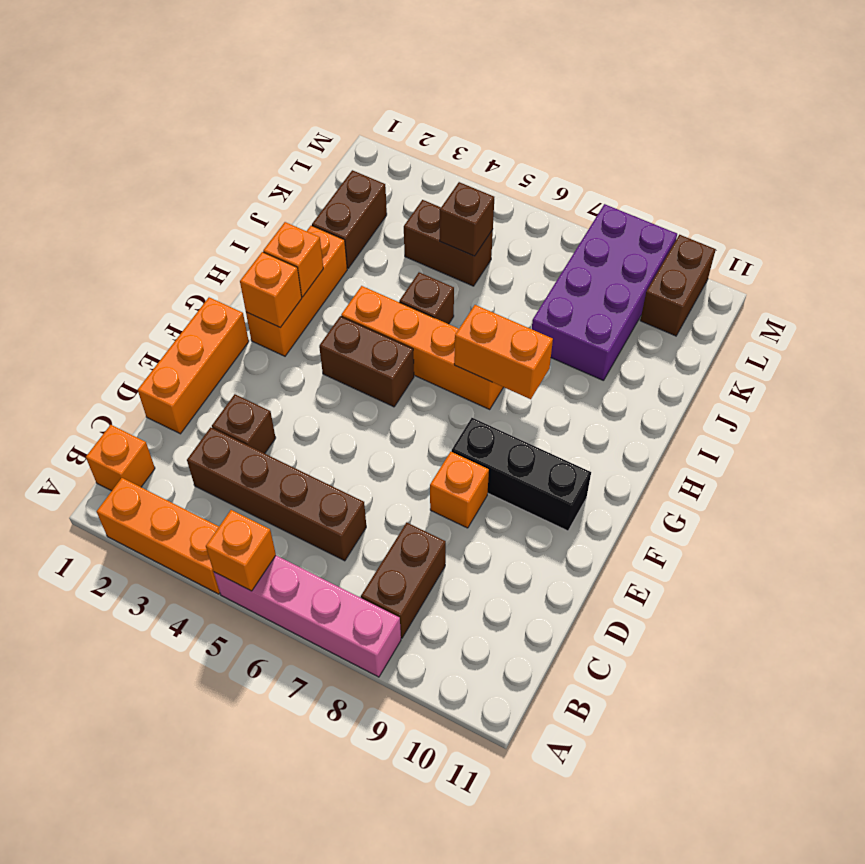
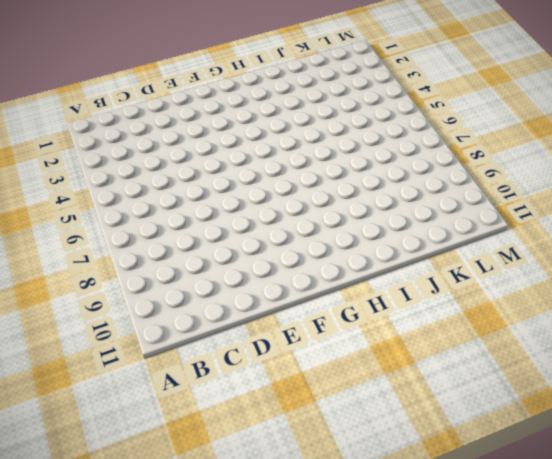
none -> orange brick A2:A4 level 1
none -> pink brick A5:A8 level 1
none -> orange brick B1 level 1

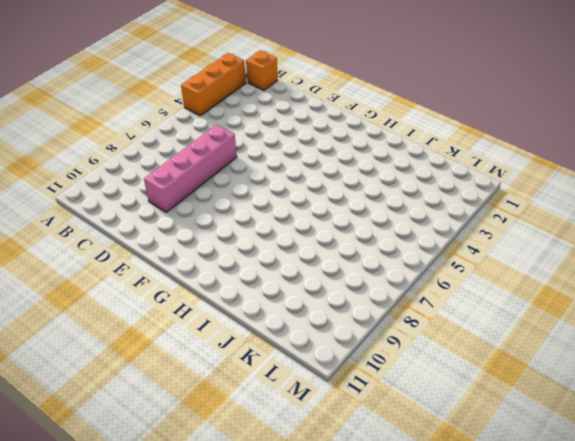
pink brick D6:D9 level 1 -> pink brick A5:A8 level 1
none -> brown brick B8:C8 level 1
none -> brown brick C3:C6 level 1
none -> orange brick D1:F1 level 1

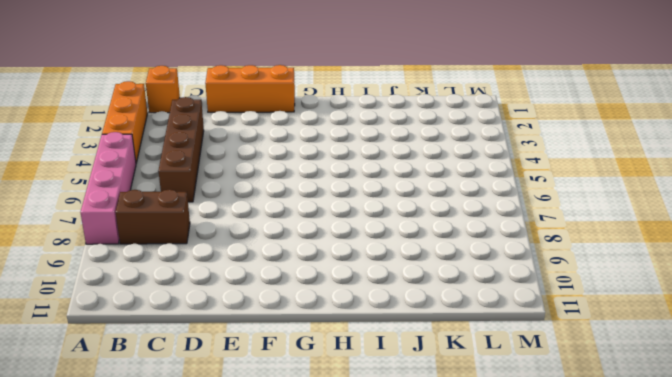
none -> brown brick D3 level 1
none -> orange brick E8 level 1
none -> black brick F8:F10 level 1

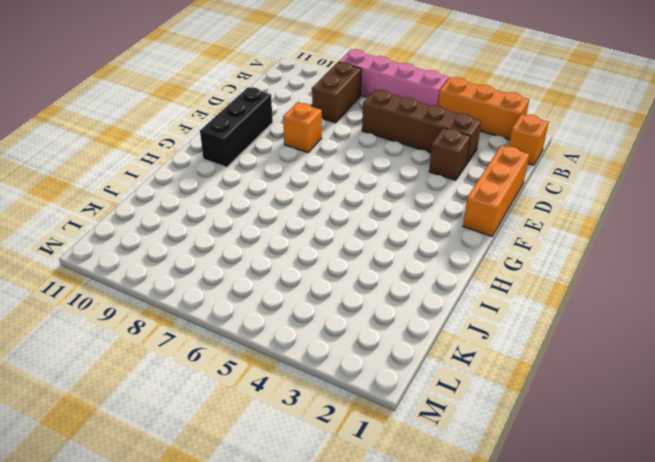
black brick E10:G10 level 1 -> black brick F8:F10 level 1
none -> orange brick G2:I2 level 1
none -> brown brick G4:G5 level 1
none -> orange brick H4:H7 level 1

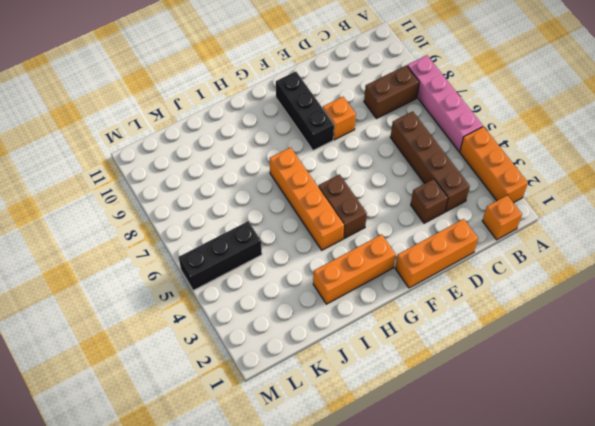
black brick K5:M5 level 1 -> brown brick K4:K5 level 1
none -> brown brick I5 level 1
none -> brown brick J2:K2 level 1
none -> purple brick J8:M9 level 1

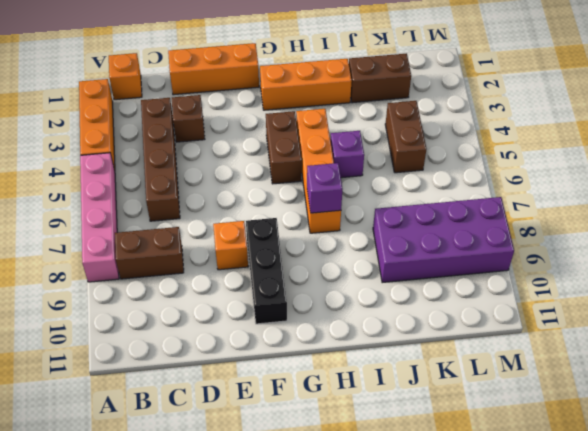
purple brick H7 level 2 -> orange brick H7:H8 level 2
purple brick I5 level 1 -> brown brick I5 level 1
none -> brown brick L10:M10 level 1
none -> orange brick A5 level 2
none -> orange brick G2 level 2

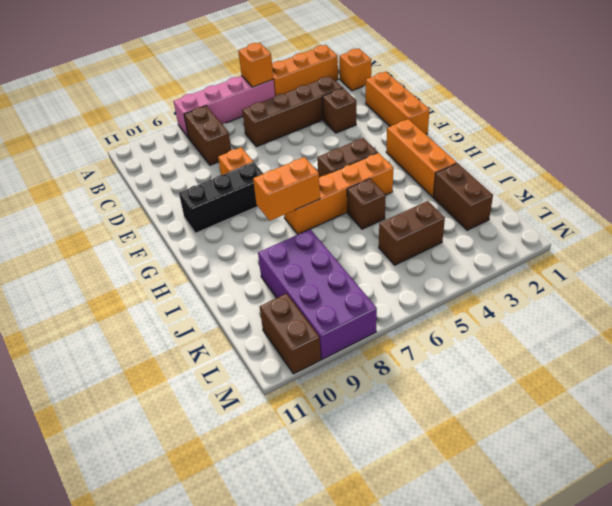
none -> orange brick G2 level 2
none -> orange brick H2 level 2
none -> brown brick K5 level 2

